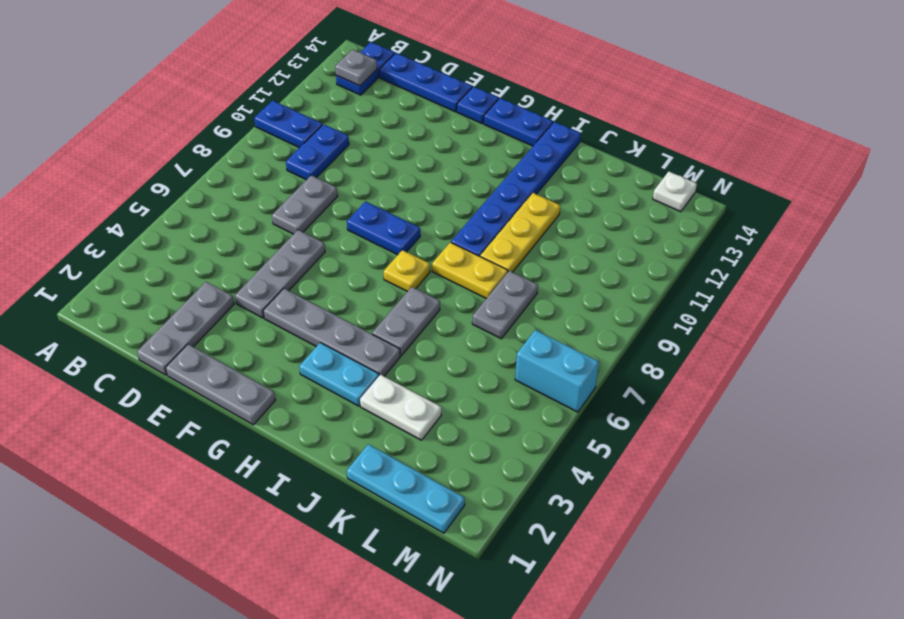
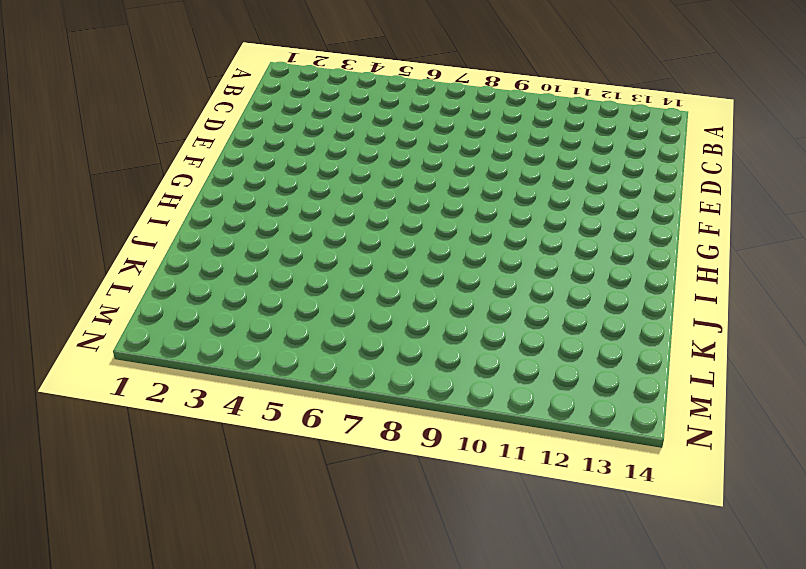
none -> blue plate A10:B10 level 1
none -> blue plate B13:B14 level 1
none -> blue plate C9:C10 level 1

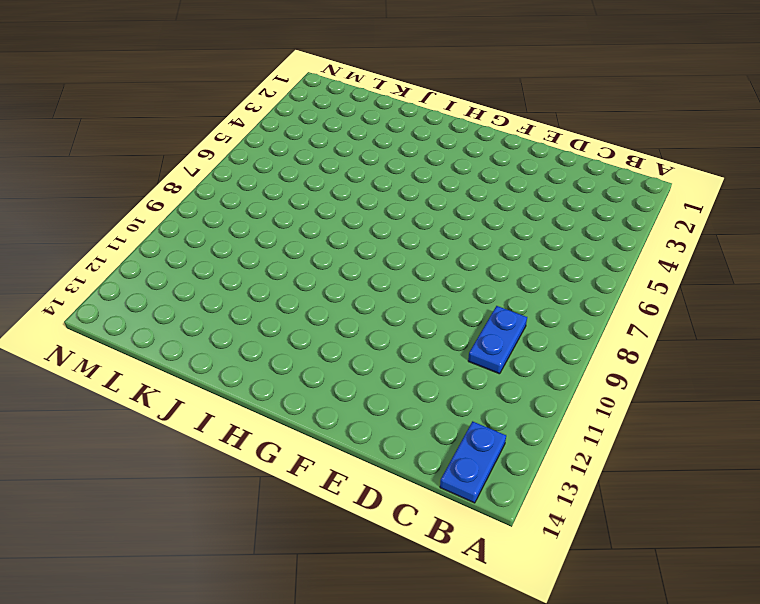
none -> blue plate A10:B10 level 1
none -> blue plate C14:E14 level 1
none -> grey plate D1:D3 level 1

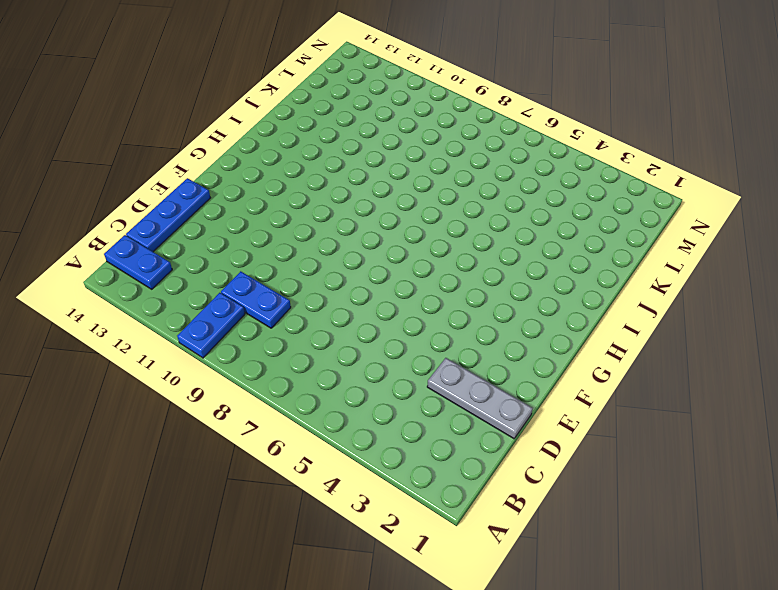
none -> grey plate D7:D8 level 1
none -> grey plate E1:G1 level 1
none -> grey plate E4:E6 level 1

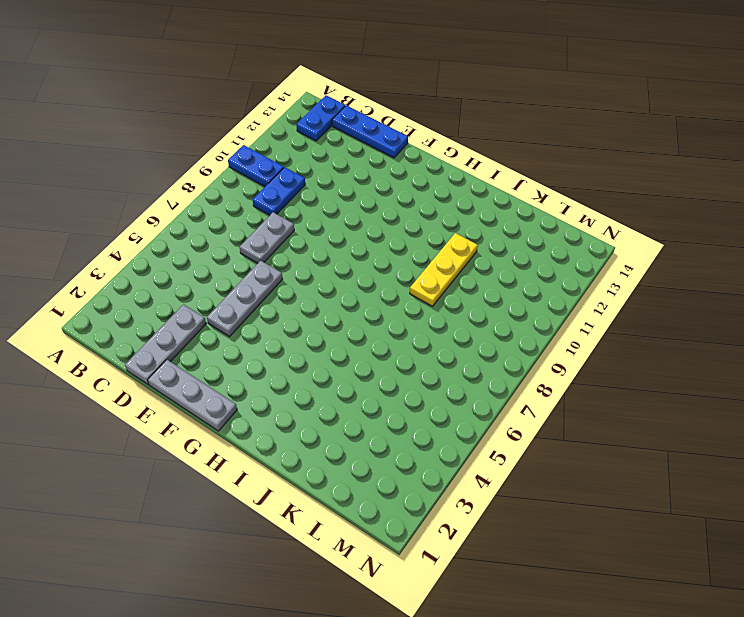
none -> grey plate F4:I4 level 1
none -> blue plate F8:G8 level 1
none -> blue plate F14 level 1

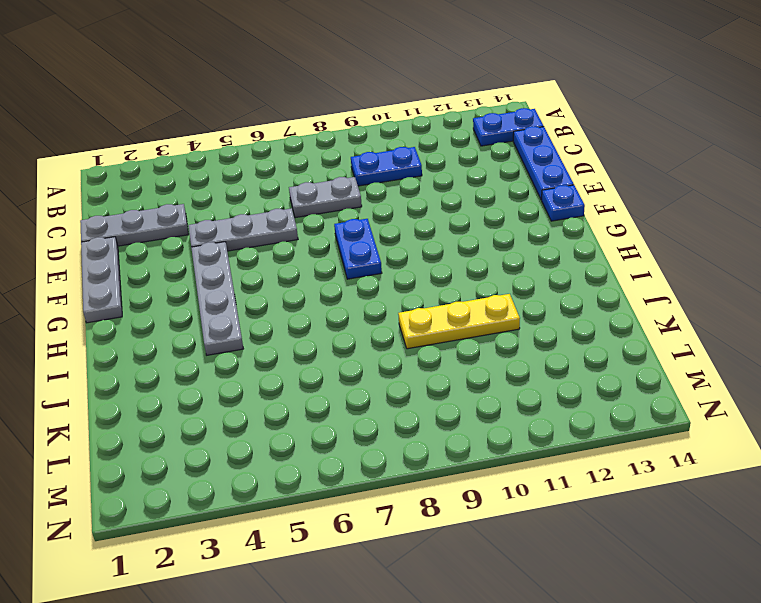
none -> blue plate A10:B10 level 1
none -> blue plate G14:H14 level 1
none -> cyan plate H3:I3 level 1

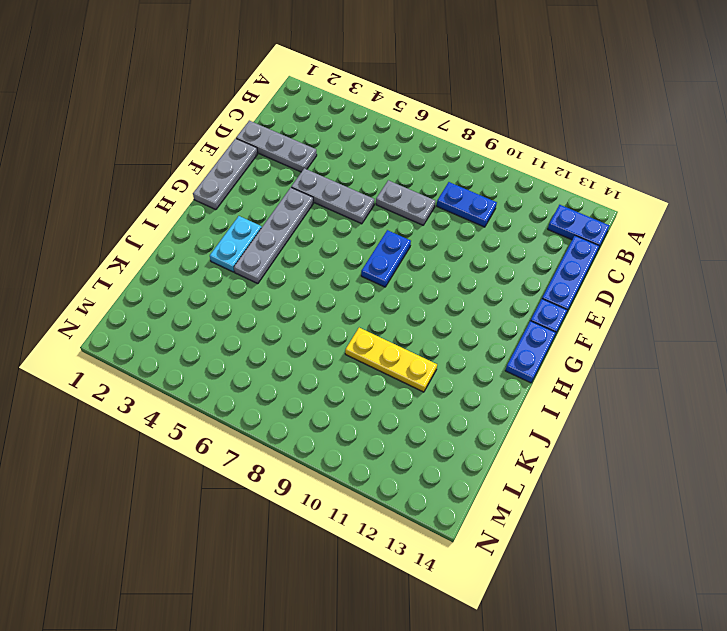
none -> blue plate A10:B10 level 1
none -> yellow plate H7 level 1
none -> grey plate I5:I6 level 1

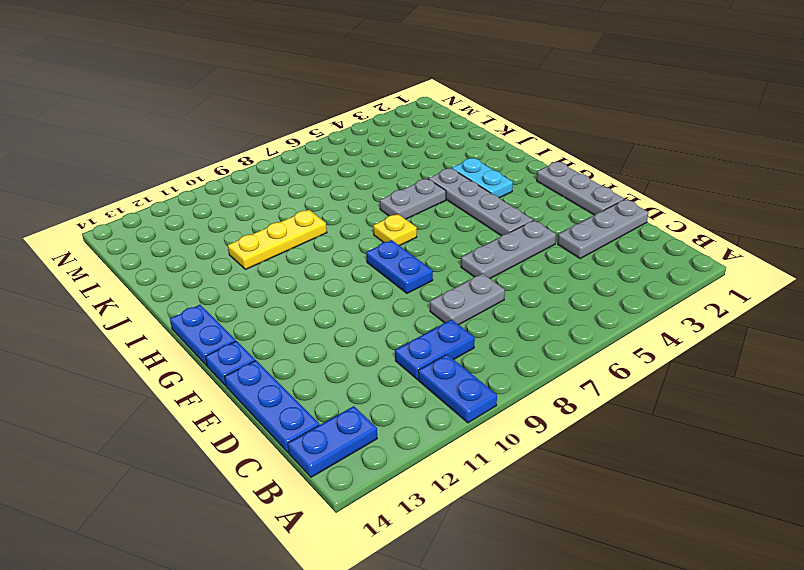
none -> yellow plate I8:J8 level 1
none -> blue plate I9:I14 level 1
none -> white plate J3:K3 level 1

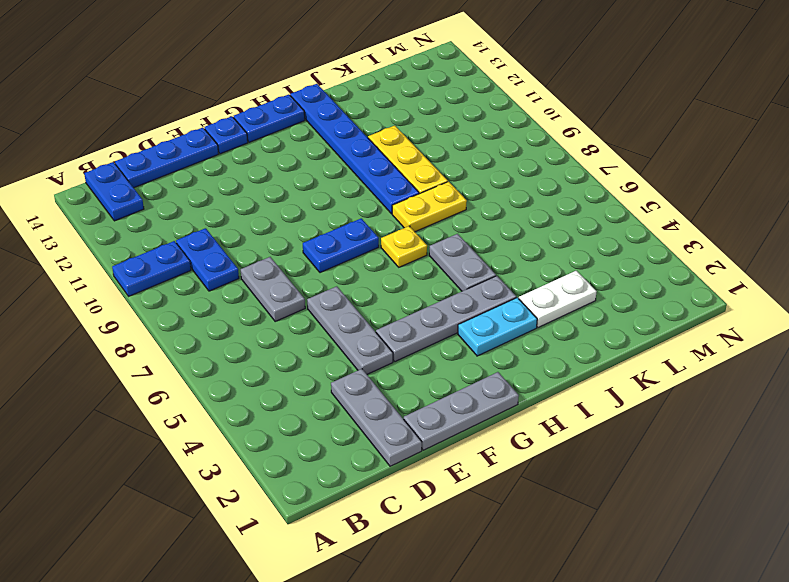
none -> cyan plate K1:M1 level 1
none -> grey plate K7:K8 level 1
none -> cyan brick M6:N6 level 1

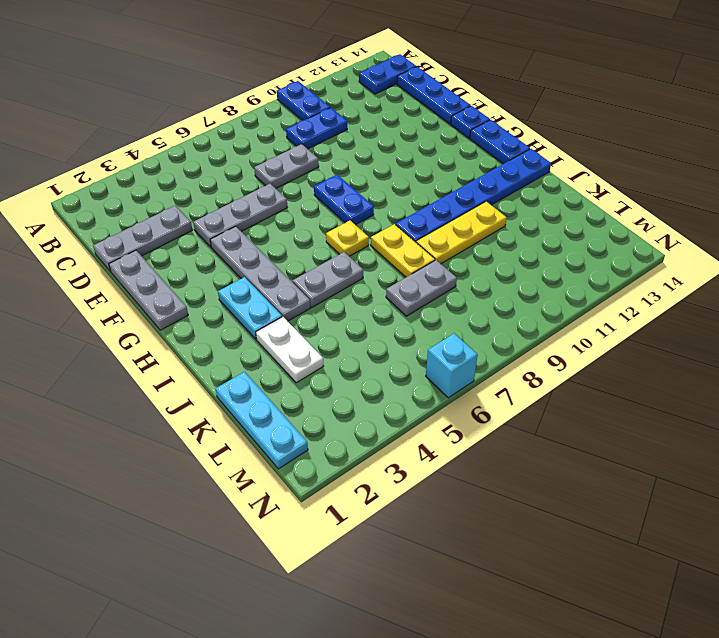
cyan brick N6 level 1 -> cyan brick M6:N6 level 1
none -> white plate M14 level 1
none -> grey plate B13 level 2

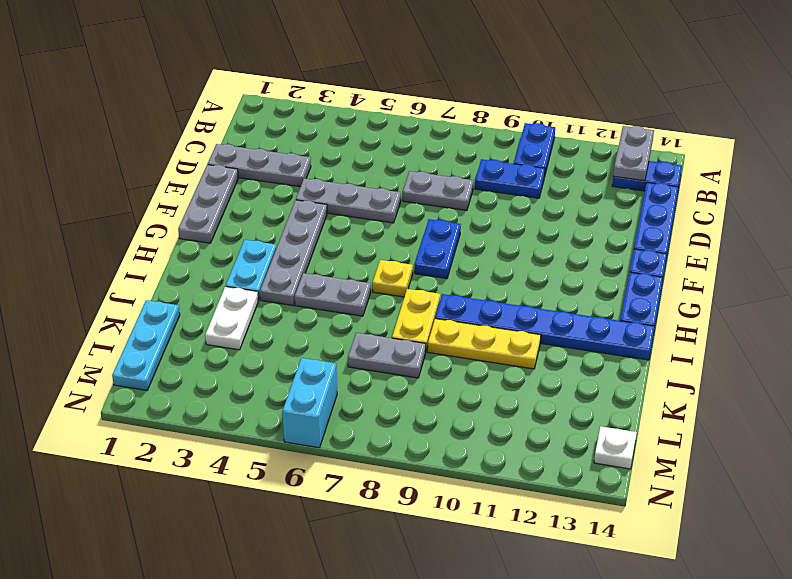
grey plate A13:B13 level 2 -> grey plate B13 level 2

